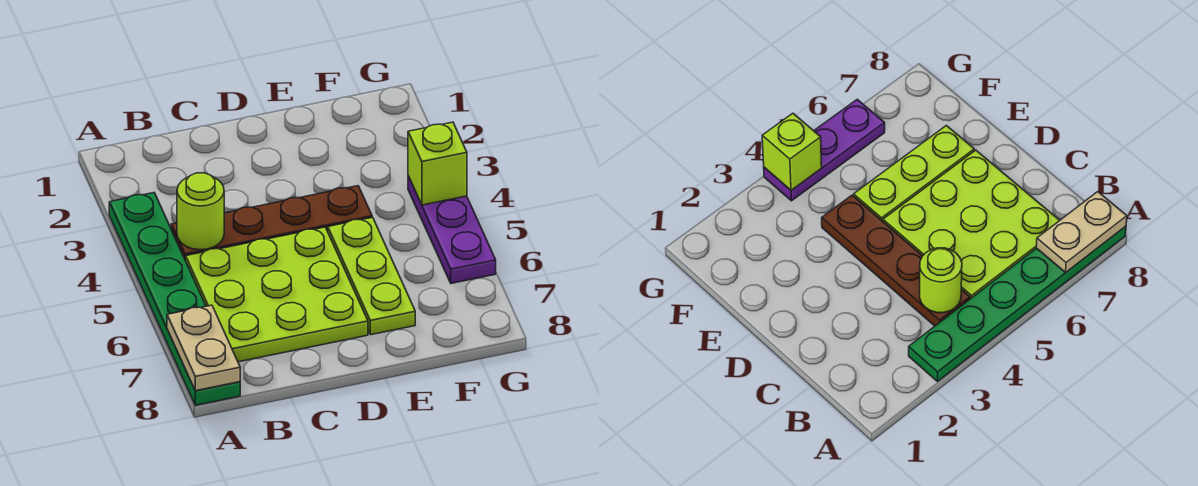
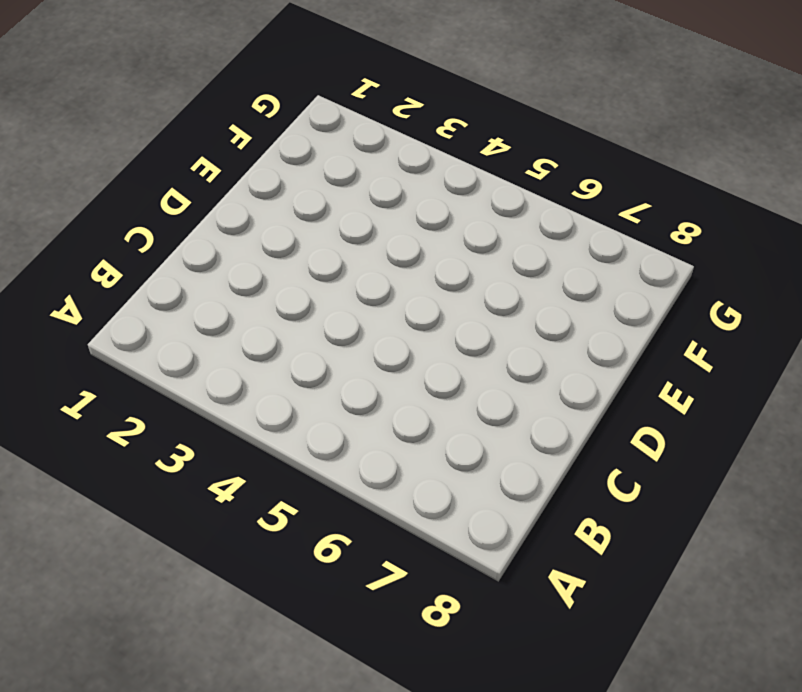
none -> green plate A3:A8 level 1
none -> brown plate B4:E4 level 1

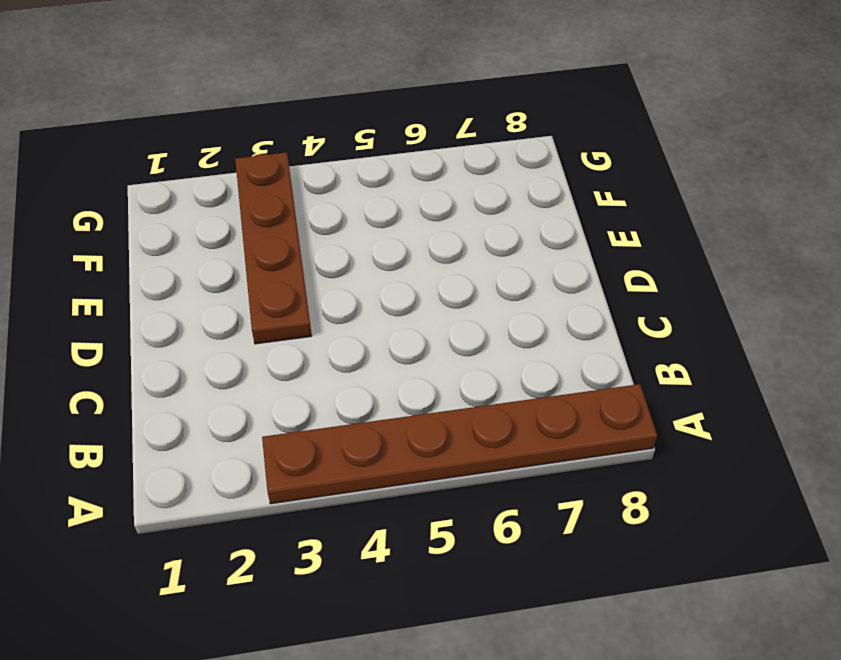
brown plate A3:A8 level 1 -> green plate A3:A8 level 1
brown plate D3:G3 level 1 -> brown plate B4:E4 level 1
none -> lime plate B5:D7 level 1
none -> lime plate E5:E7 level 1

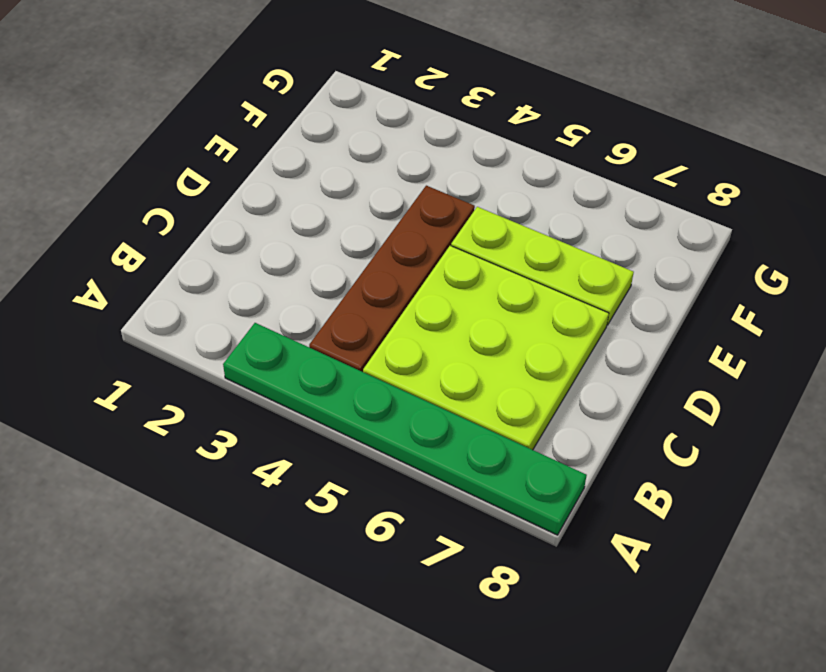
none -> purple plate G4:G6 level 1
none -> tan plate A7:A8 level 2

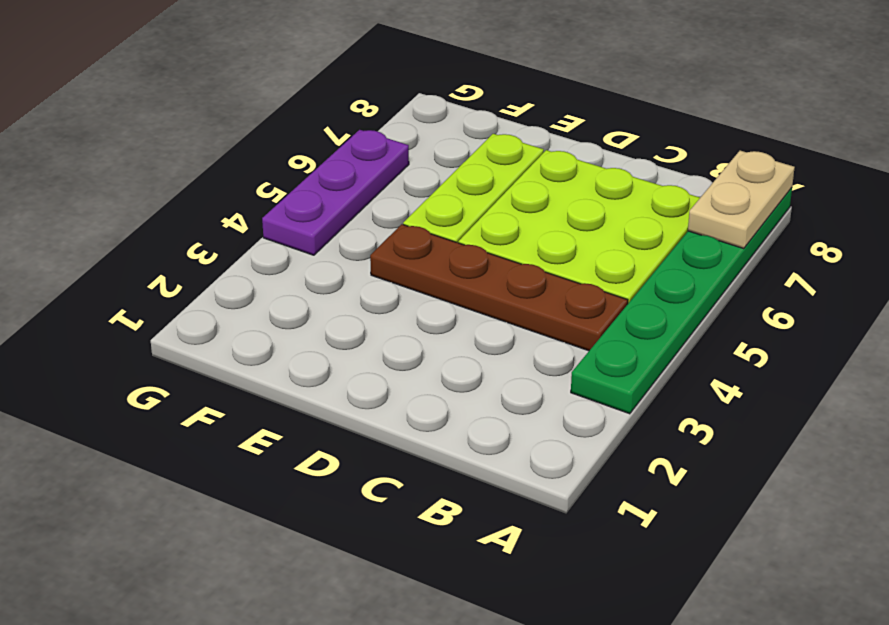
none -> lime round brick B4 level 2
none -> lime brick G4 level 2

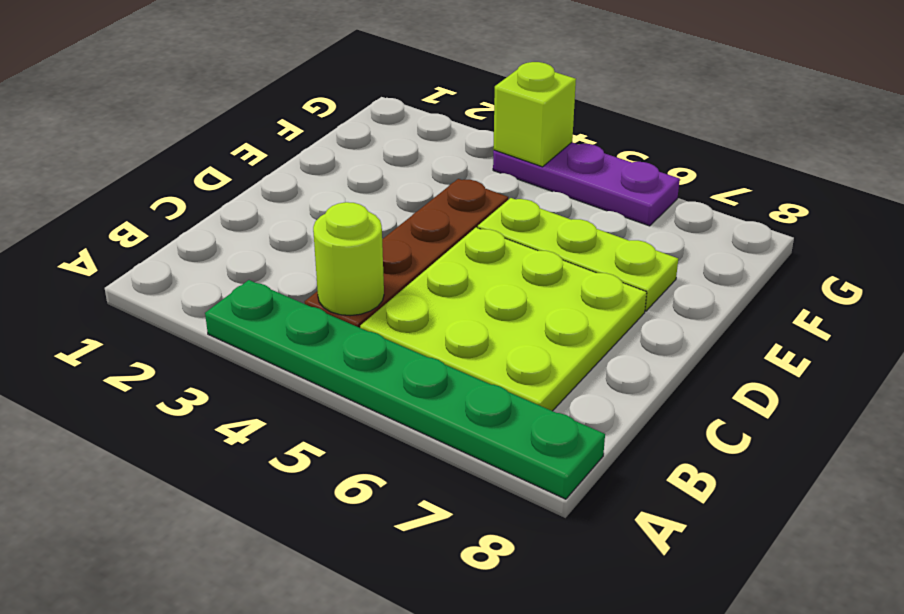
none -> tan plate A7:A8 level 2

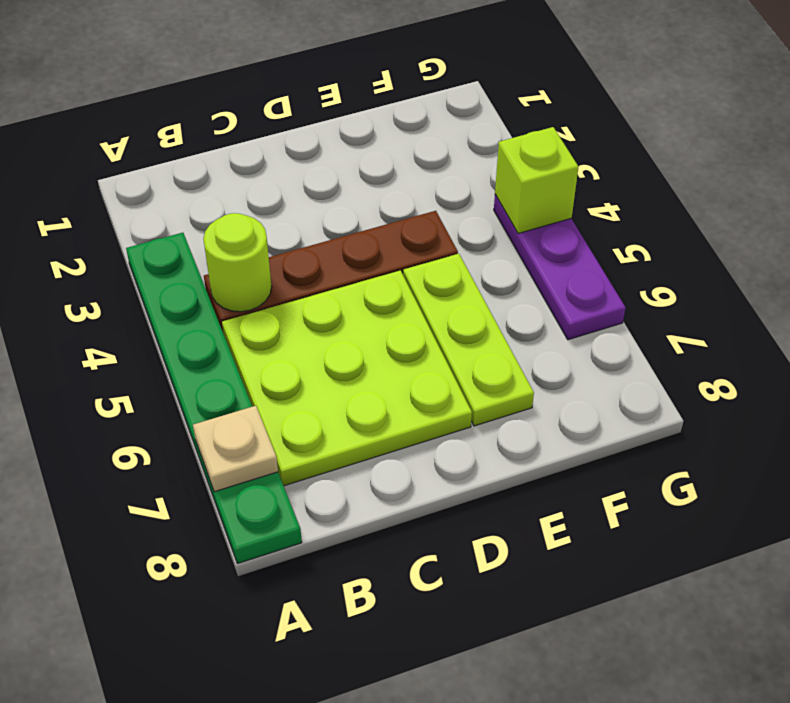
tan plate A7 level 2 -> tan plate A7:A8 level 2

